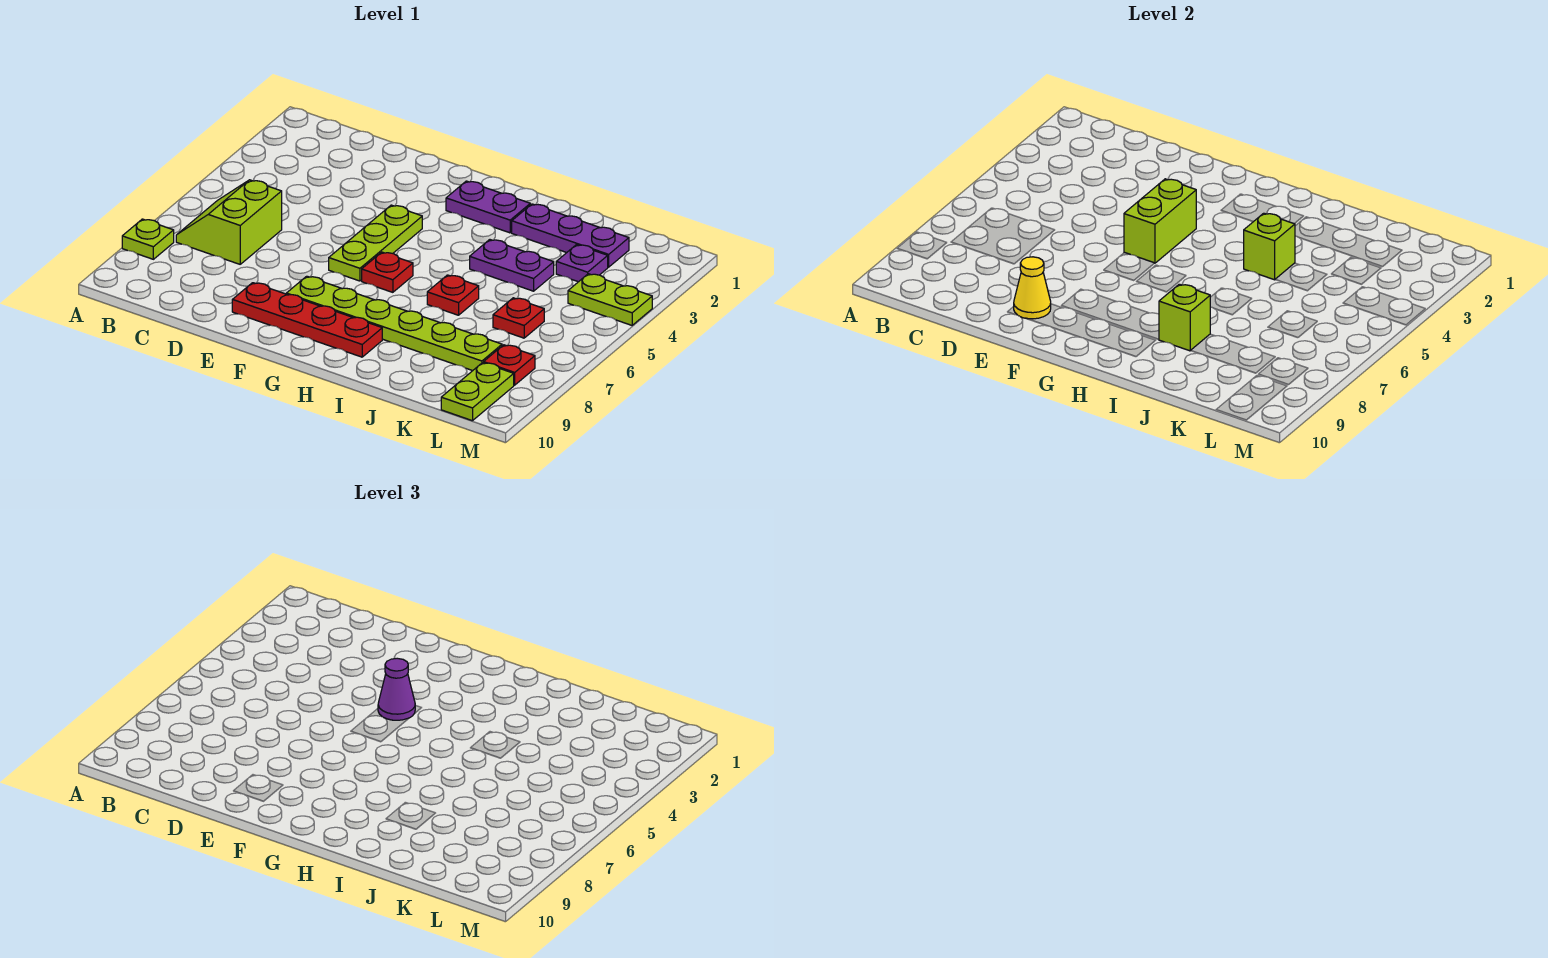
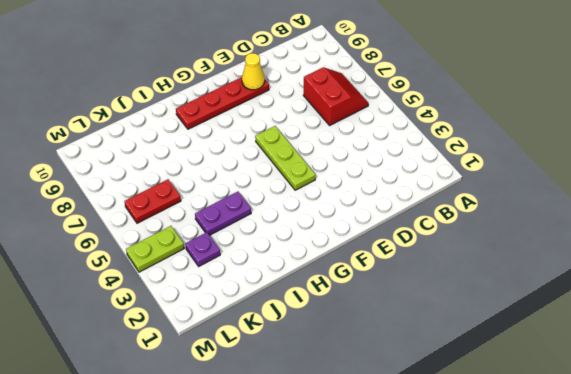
red slope B6:C7 level 1 top C -> lime slope B6:C7 level 1 top C
red plate K6:L6 level 1 -> red plate K6 level 1
none -> lime plate A8 level 1
none -> lime plate F8:K8 level 1
none -> purple plate G2:H2 level 1

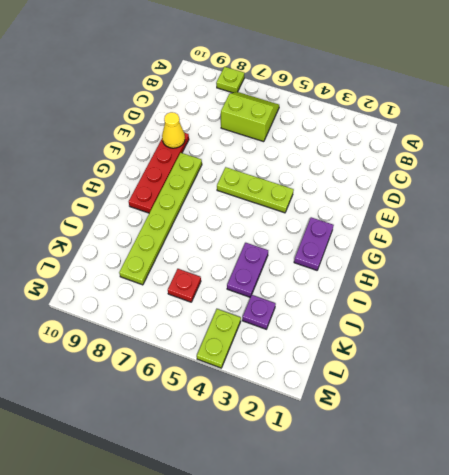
none -> red plate G6 level 1
none -> purple plate I2:K2 level 1
none -> red plate I6 level 1

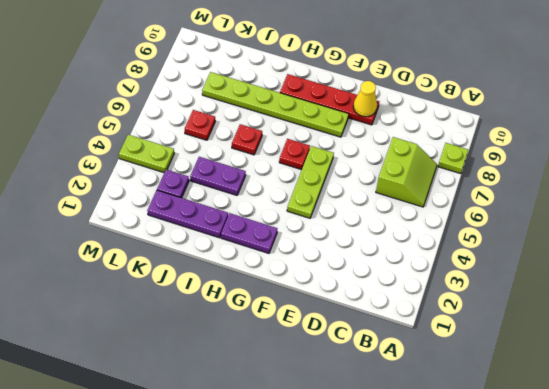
none -> red plate L8 level 1
none -> lime plate L9:L10 level 1
none -> lime brick F4:F5 level 2

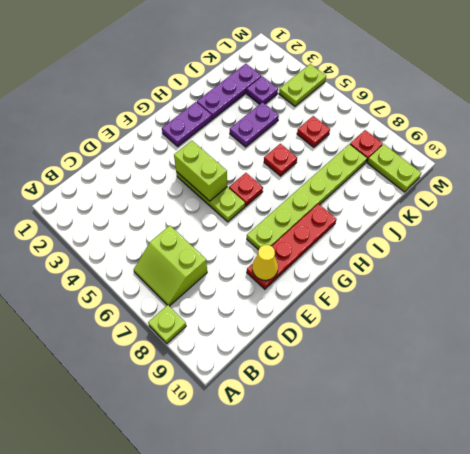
none -> lime brick I4 level 2
none -> lime brick I8 level 2
none -> purple cone F4 level 3

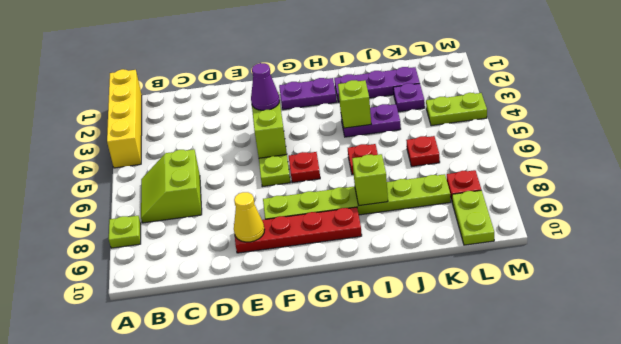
yellow brick A1:A4 level 1 -> none

